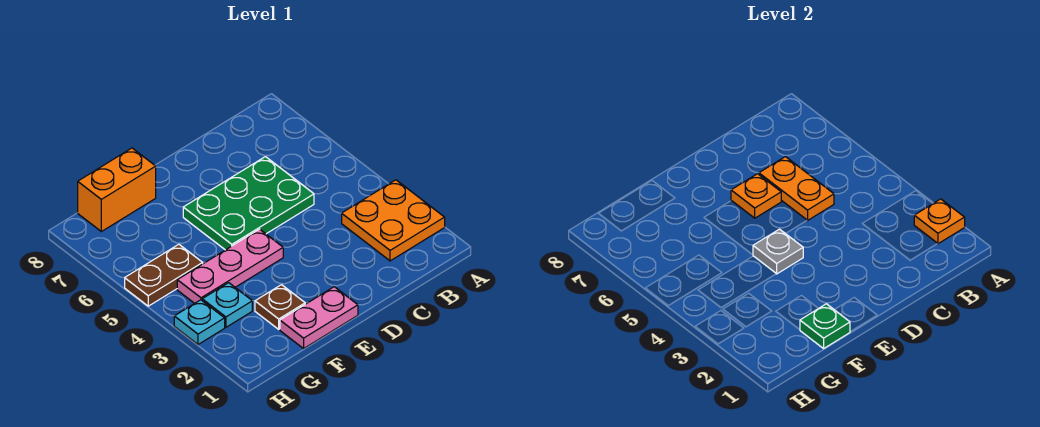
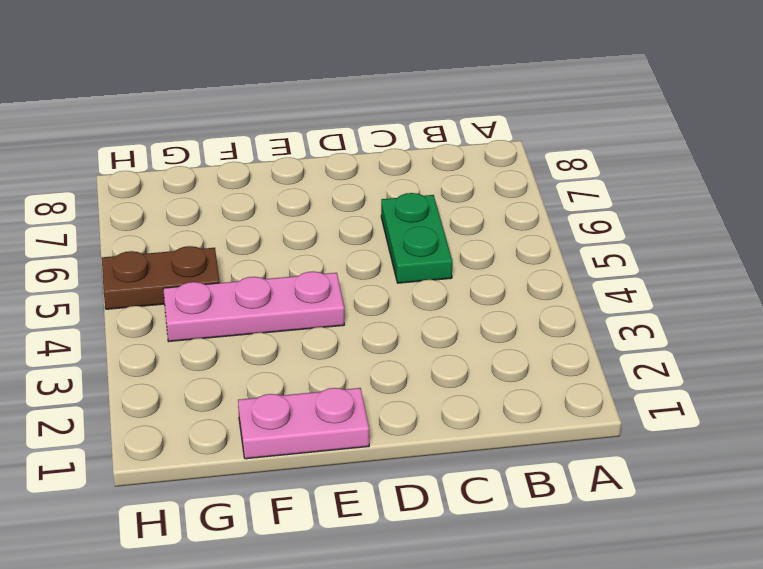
green plate C5:C6 level 1 -> green plate C5:E6 level 1
none -> orange plate A2:B3 level 1
none -> brown plate F2 level 1
none -> orange brick F8:G8 level 1

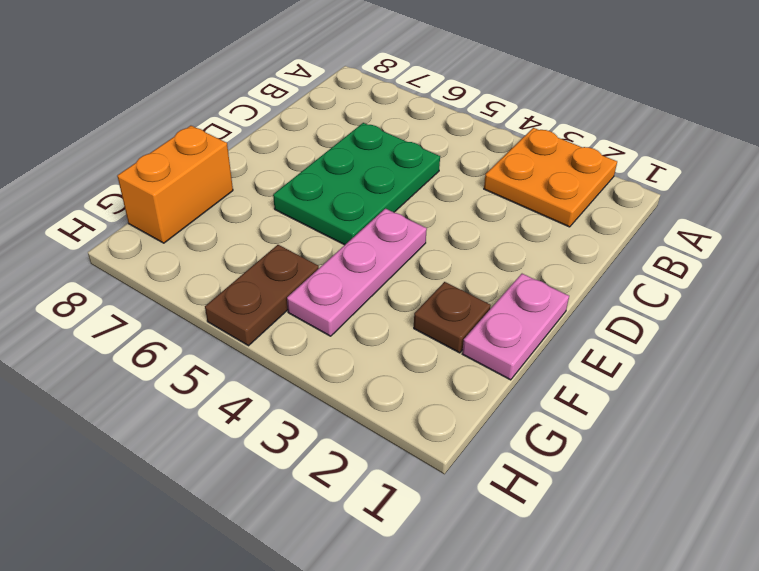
none -> cyan plate G3 level 1
none -> cyan plate H3 level 1
none -> orange plate A2 level 2

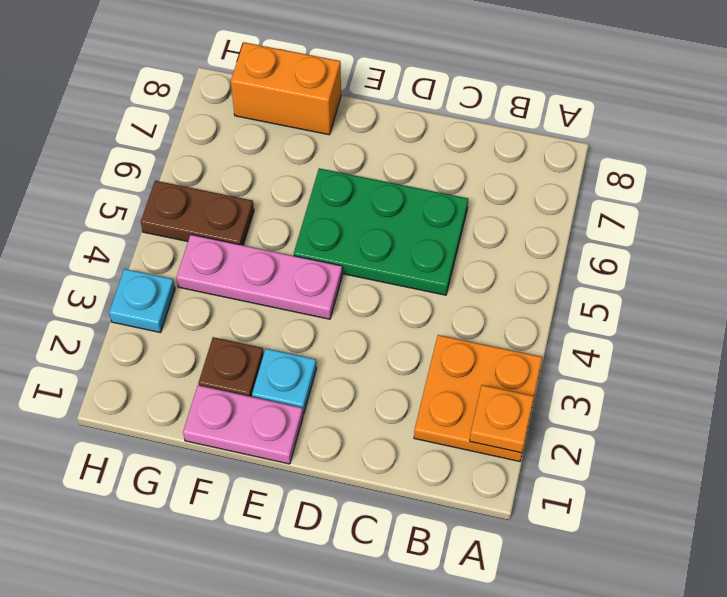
cyan plate E2 level 1 -> cyan plate G3 level 1
none -> orange plate C5:C6 level 2
none -> orange plate D6 level 2
none -> grey plate E4 level 2

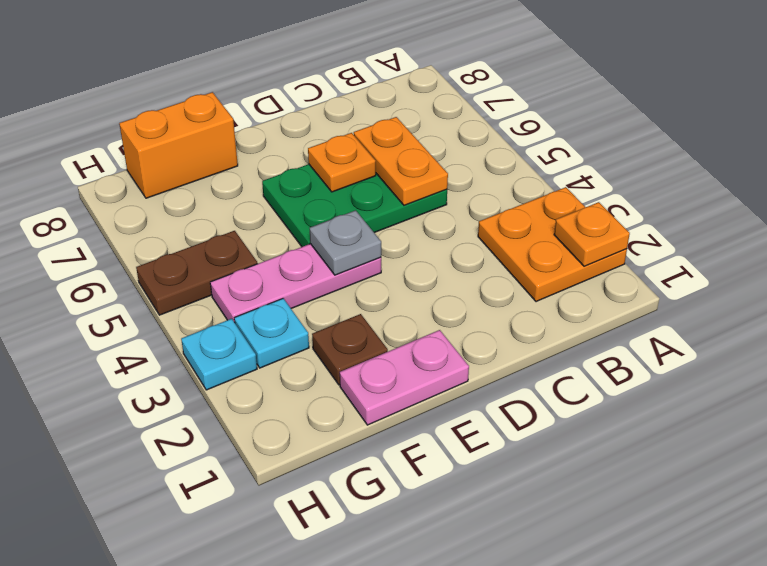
none -> green plate F1 level 2

